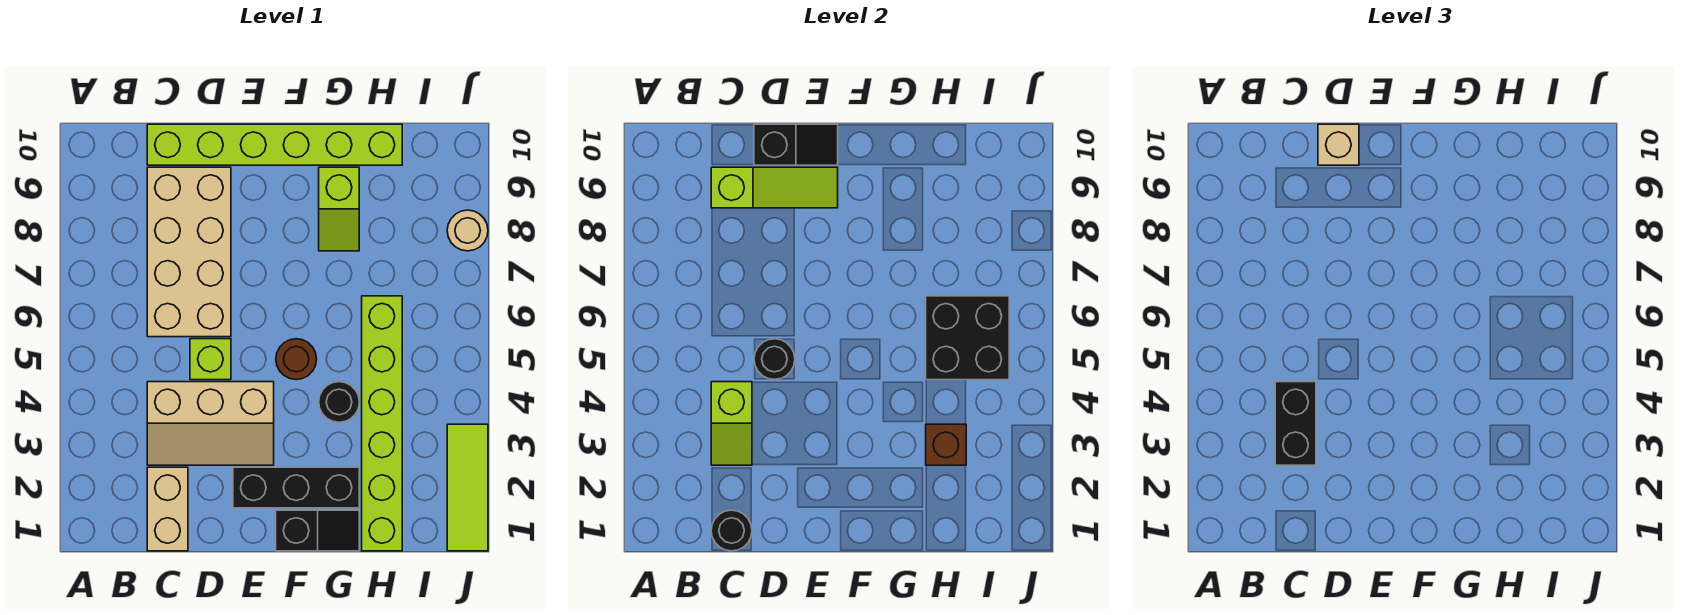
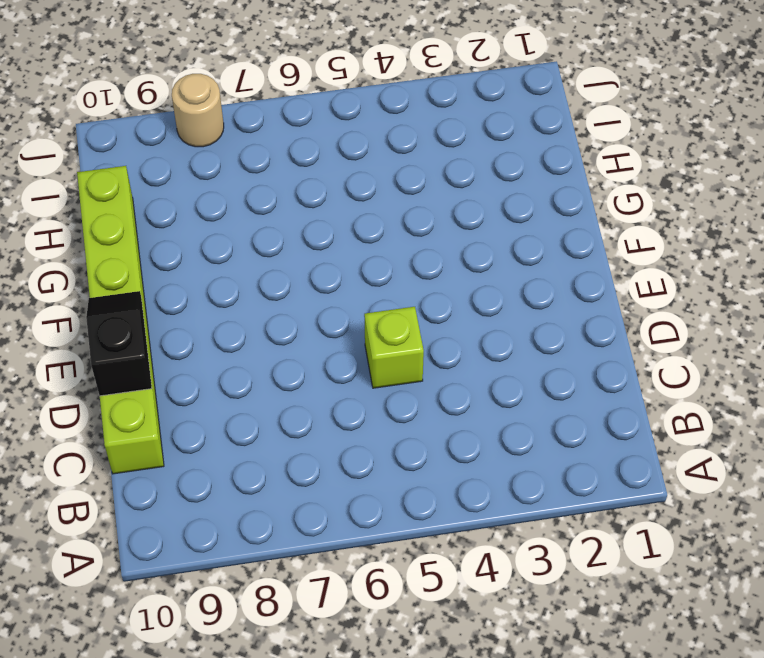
none -> tan brick C1:C2 level 1
none -> tan slope C3:E4 level 1 top 4
none -> tan brick C6:D9 level 1

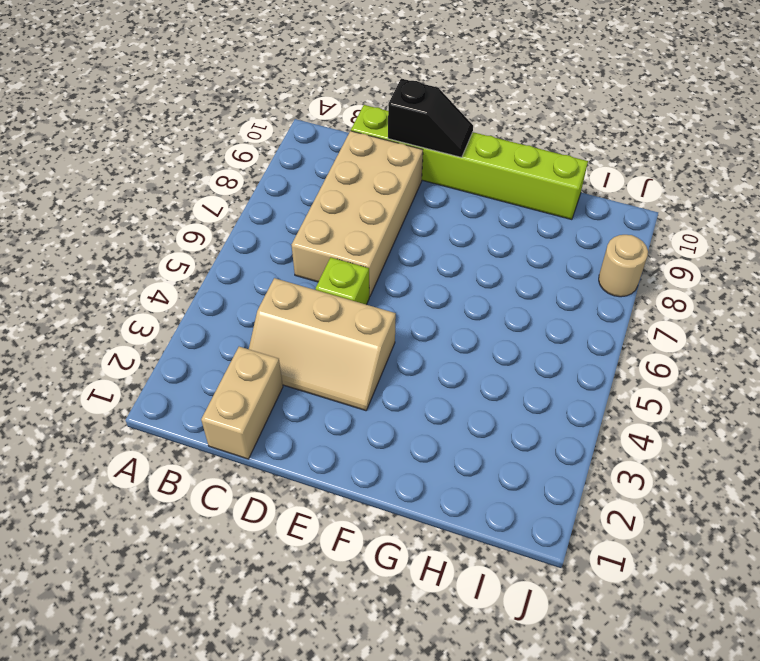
none -> black brick E2:G2 level 1
none -> black slope F1:G1 level 1 top F
none -> brown round brick F5 level 1

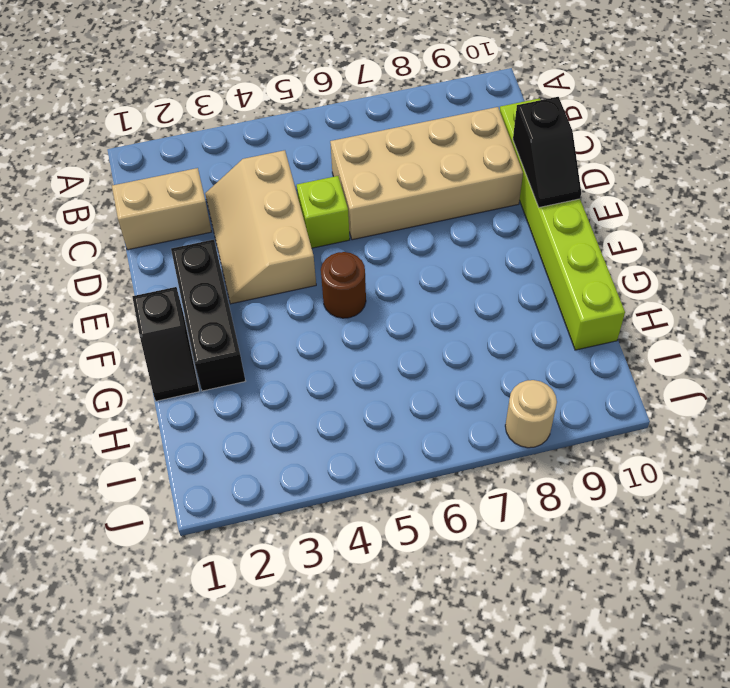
none -> black round brick G4 level 1
none -> lime slope G8:G9 level 1 top 9
none -> lime brick H1:H6 level 1

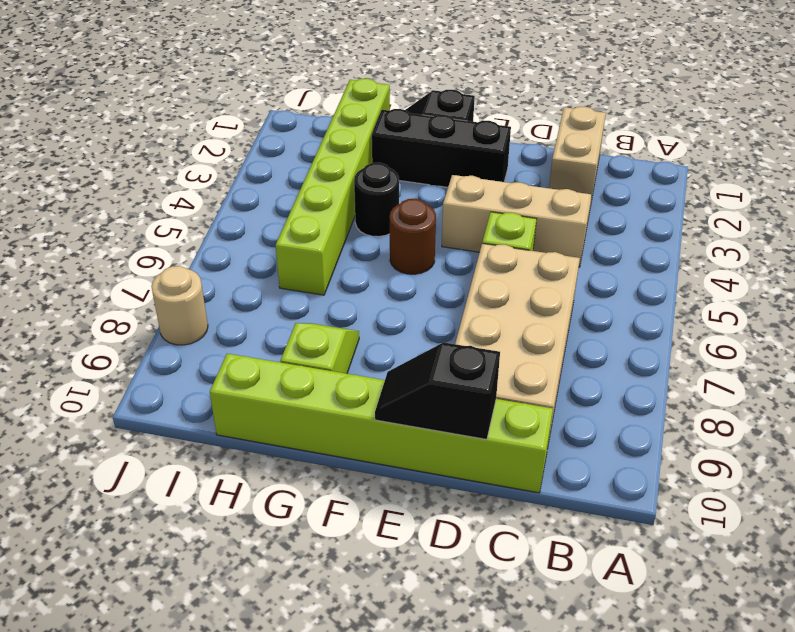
none -> lime tile J1:J3 level 1
none -> black round brick C1 level 2
none -> lime slope C3:C4 level 2 top 4

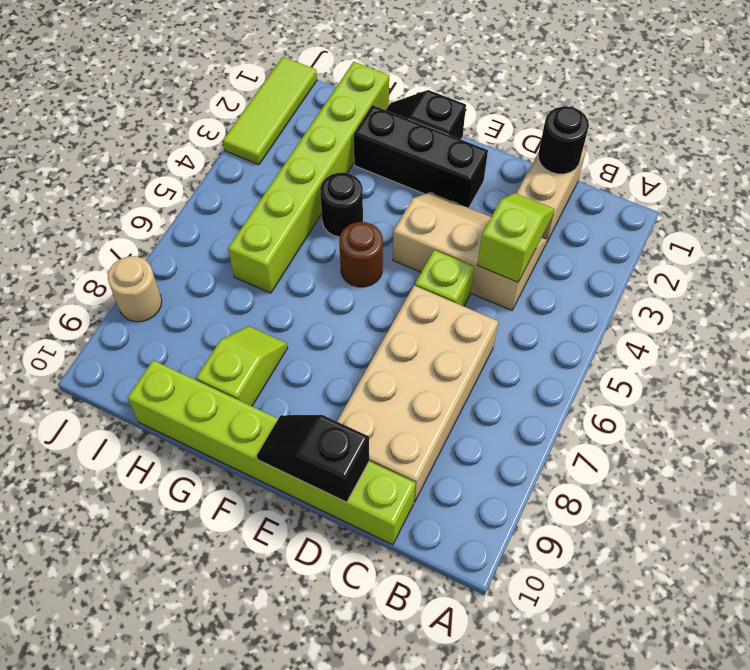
none -> lime slope C9:E9 level 2 top C
none -> black round brick D5 level 2
none -> brown brick H3 level 2

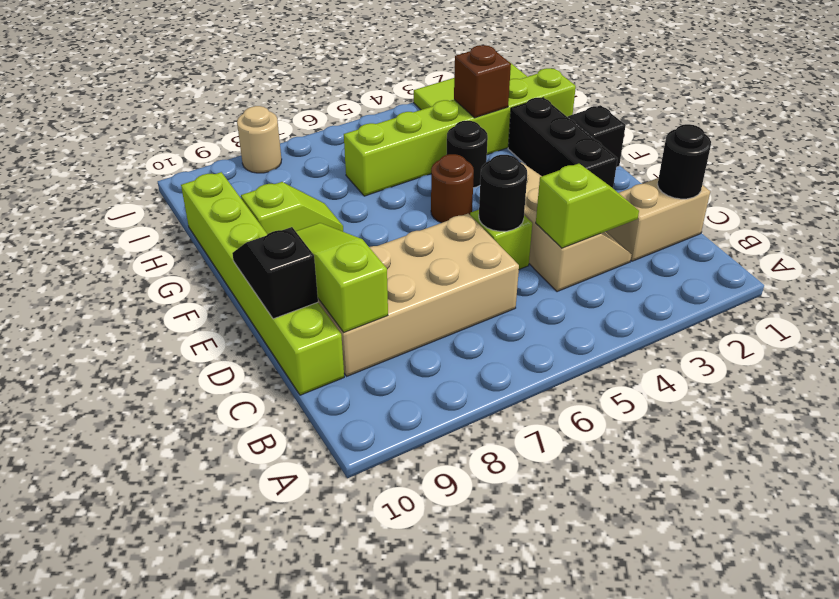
none -> black brick H5:I6 level 2
none -> black brick C3:C4 level 3
none -> tan brick D10 level 3

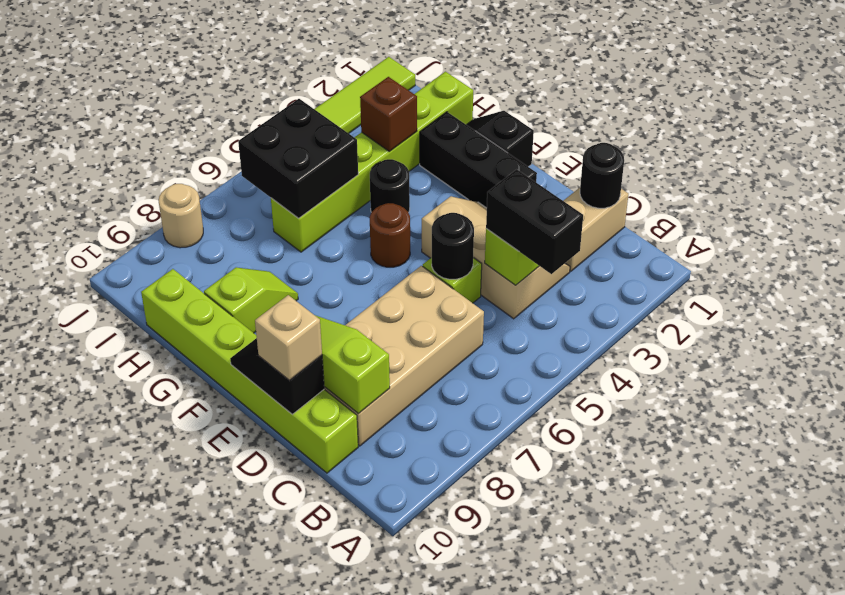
black brick B4:C4 level 3 -> black brick C3:C4 level 3

